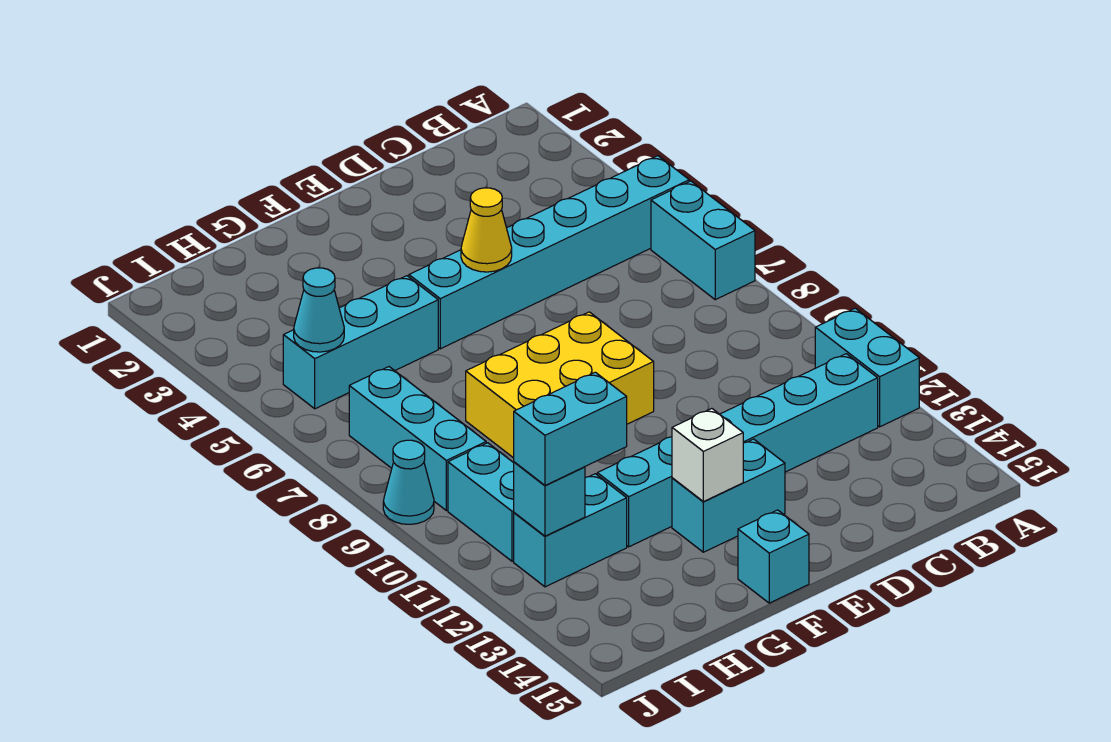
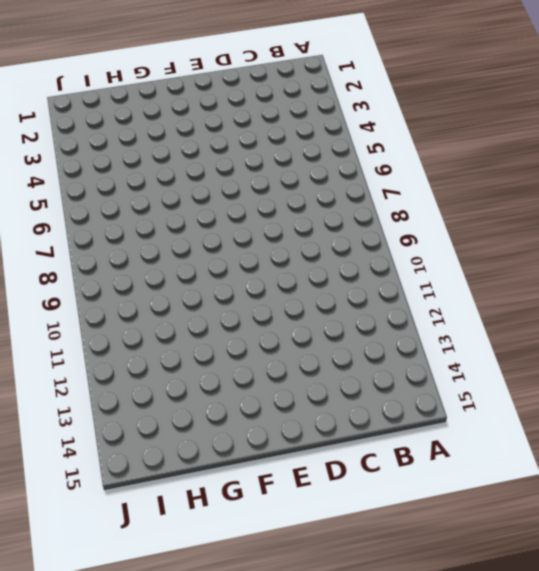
none -> cyan brick A5:F5 level 1
none -> cyan brick A6:A7 level 1
none -> cyan brick A11:A12 level 1

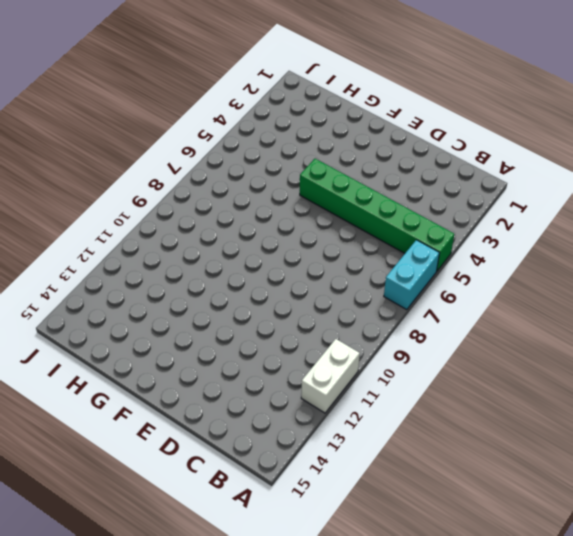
green brick A5:F5 level 1 -> cyan brick A5:F5 level 1
white brick A11:A12 level 1 -> cyan brick A11:A12 level 1
none -> cyan brick B12:G12 level 1
none -> yellow brick E8:G9 level 1
none -> cyan brick E13:F13 level 1

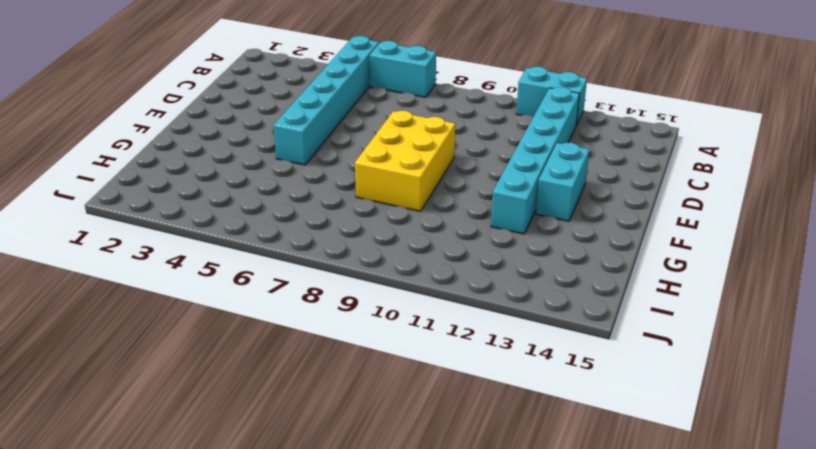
none -> cyan brick F15 level 1
none -> cyan brick G5:I5 level 1
none -> cyan brick H12:I12 level 1

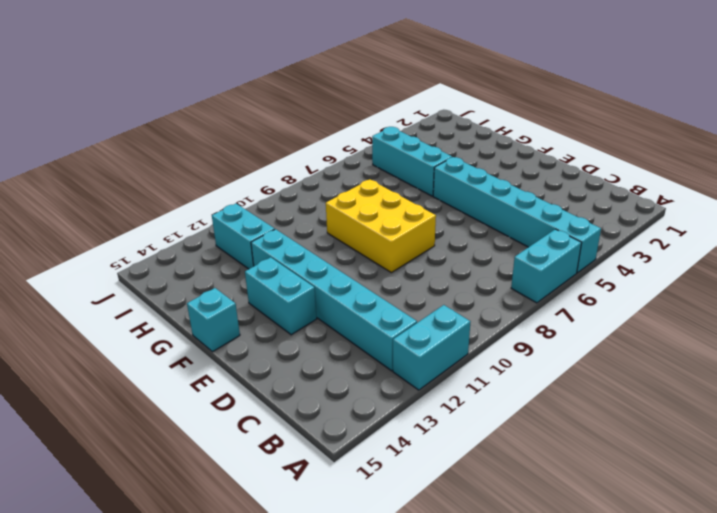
none -> cyan brick I7:I9 level 1
none -> cyan brick I10:I11 level 1
none -> cyan cone J9 level 1

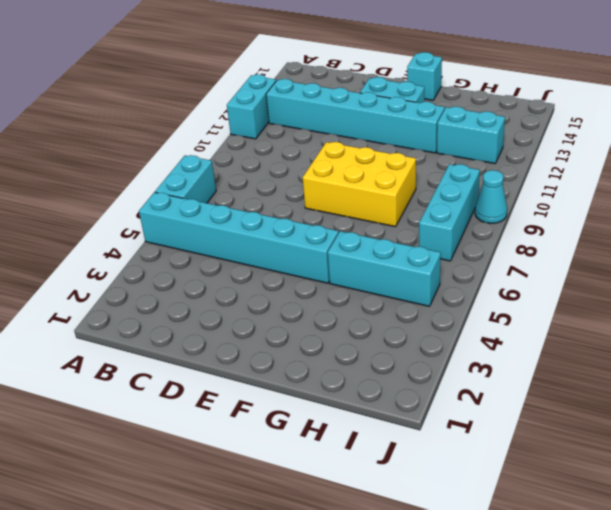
none -> cyan brick I10:I11 level 1
none -> yellow cone E5 level 2
none -> white brick F13 level 2

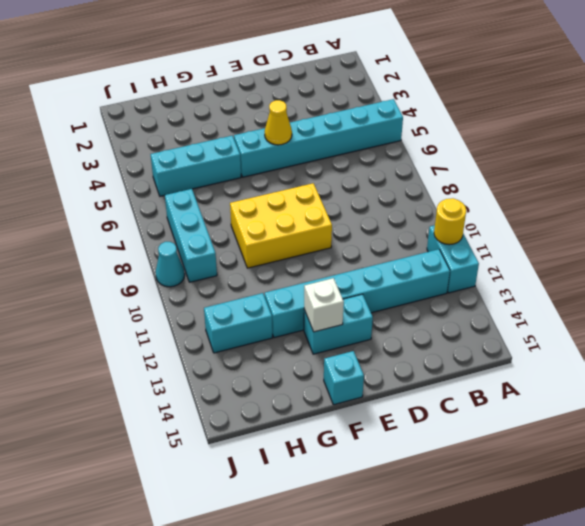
yellow round brick A11 level 2 -> none
none -> cyan brick A6:A7 level 1
none -> cyan brick I10:I11 level 1
none -> cyan cone I5 level 2

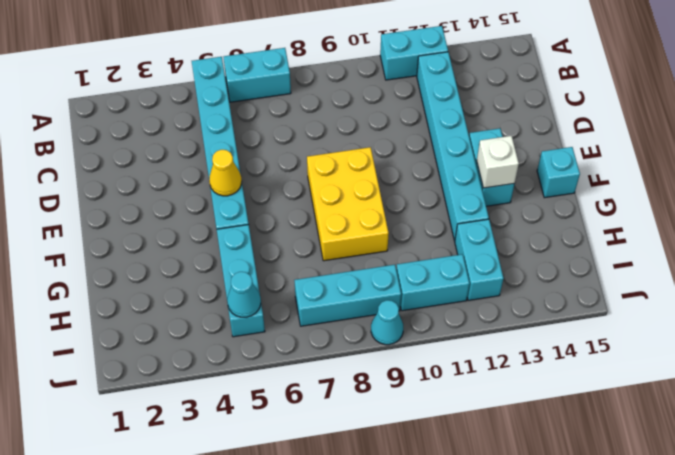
none -> cyan brick I12 level 2
none -> cyan brick H12:I12 level 3

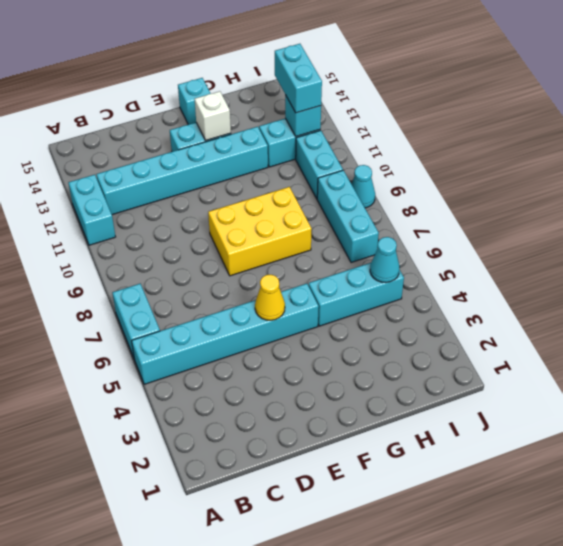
cyan brick I12:I13 level 3 -> cyan brick H12:I12 level 3

